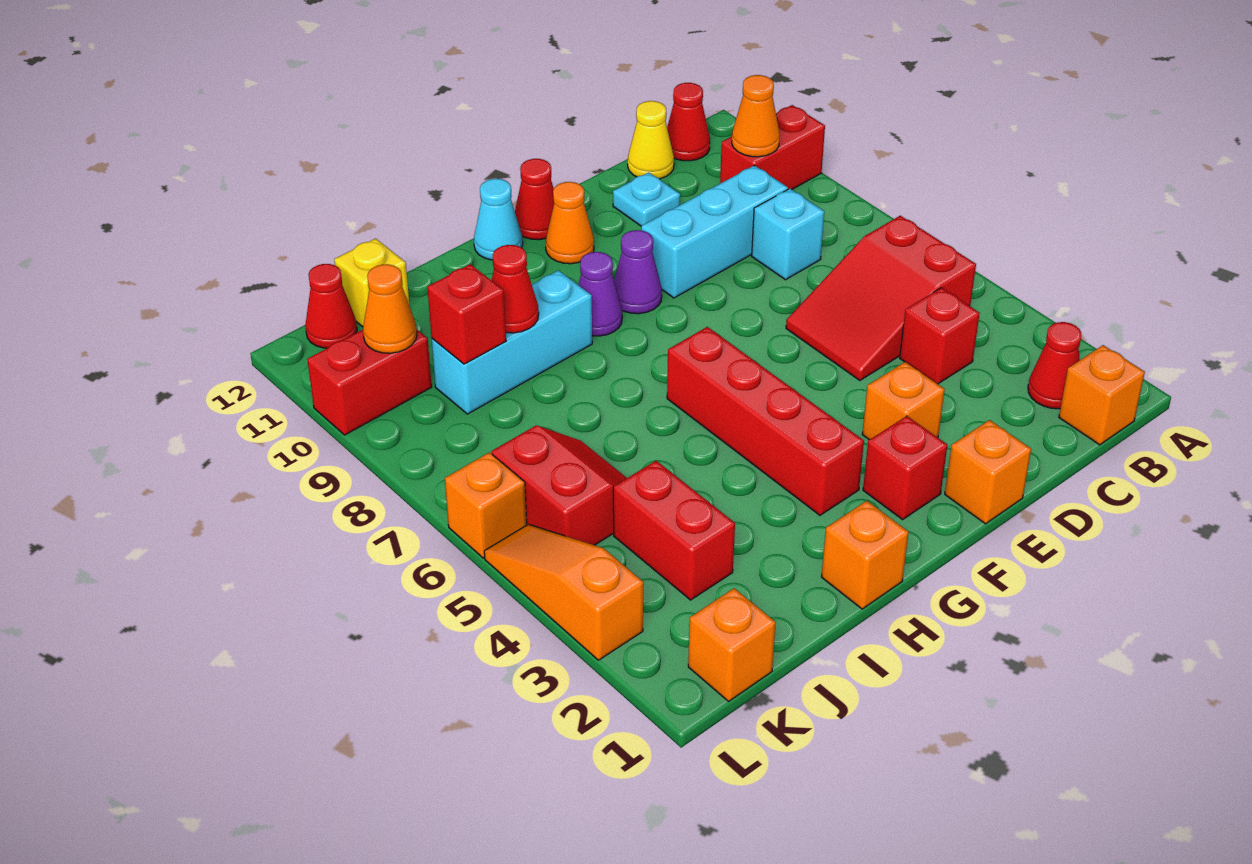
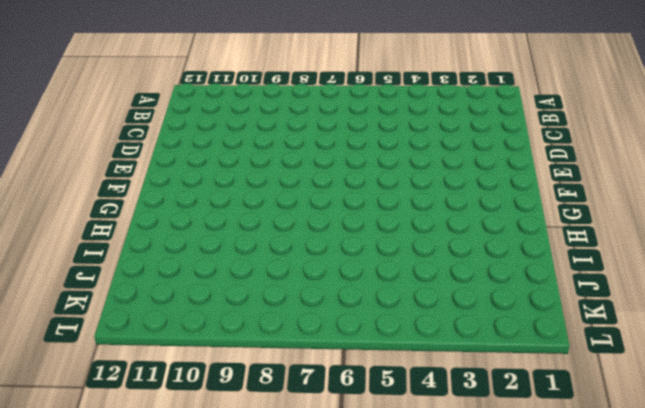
none -> red brick A10:B10 level 1
none -> orange brick B1 level 1
none -> red cone B2 level 1
none -> red slope B5:D6 level 1 top B

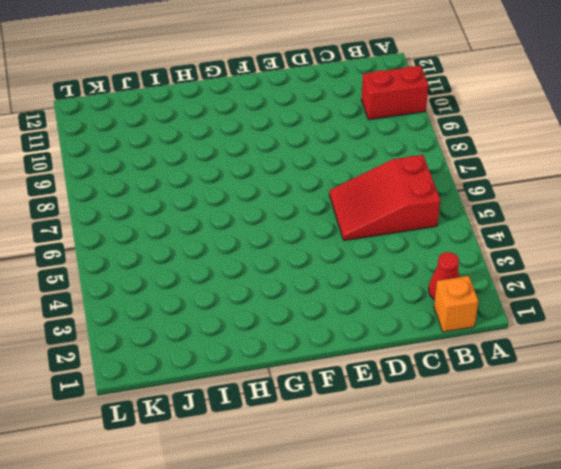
none -> red cone B12 level 1
none -> red brick C4 level 1
none -> cyan brick C8 level 1
none -> cyan brick C9:E9 level 1

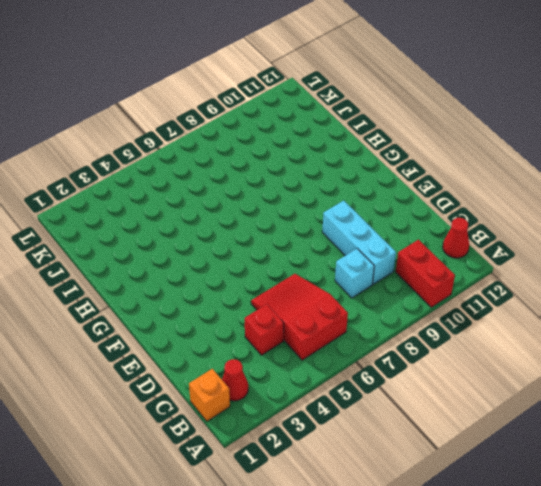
none -> yellow cone C12 level 1
none -> cyan plate D11 level 1
none -> orange brick E1 level 1
none -> orange brick E3 level 1

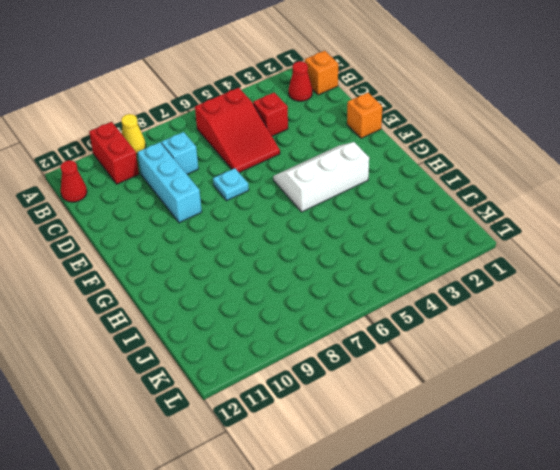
yellow cone A9 level 1 -> yellow cone C12 level 1
cyan plate E7 level 1 -> cyan plate D11 level 1
white slope F3:G5 level 1 top G -> red brick G3:G6 level 1
none -> orange brick E3 level 1
none -> red brick F2 level 1
none -> purple cone F9 level 1
none -> orange cone F11 level 1

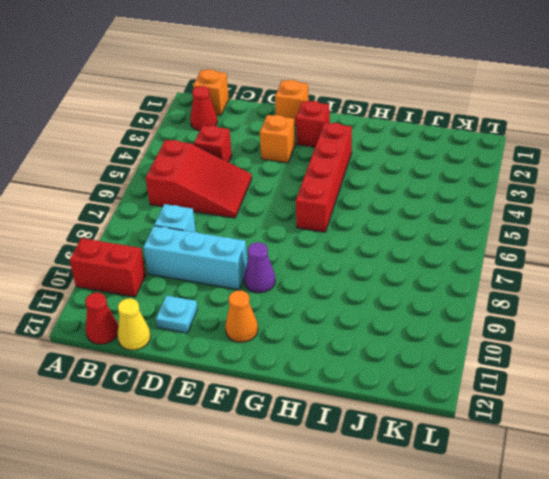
none -> red cone F12 level 1
none -> purple cone G9 level 1
none -> cyan cone G12 level 1
none -> orange brick H1 level 1

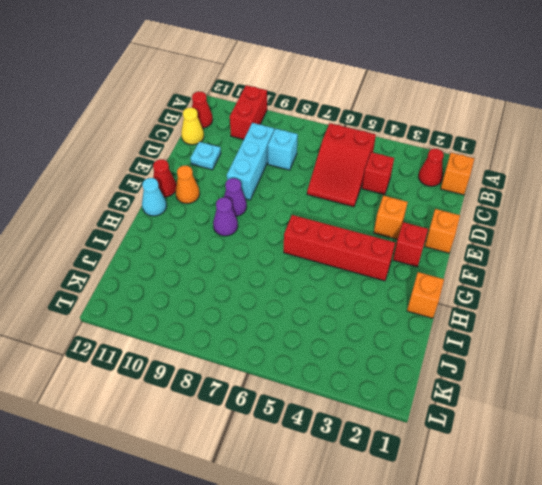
none -> cyan brick H9:J9 level 1
none -> red brick J3:J4 level 1
none -> red slope J5:K6 level 1 top K
none -> yellow brick J12 level 1

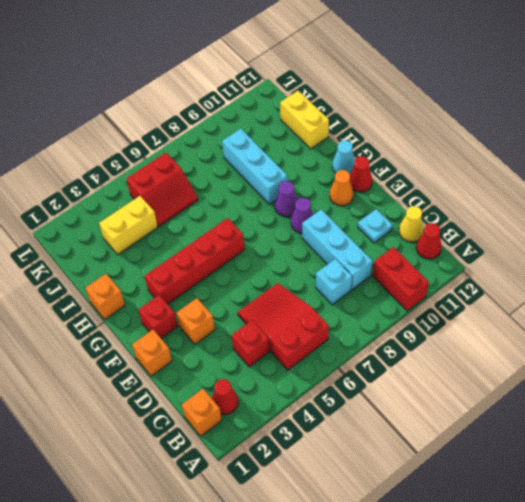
yellow brick I12:J12 level 1 -> yellow brick J12 level 1
yellow brick J3:J4 level 1 -> red brick J3:J4 level 1
none -> orange brick K1 level 1
none -> red brick K10:L10 level 1
none -> red cone K12 level 1
none -> orange slope L3:L5 level 1 top 3

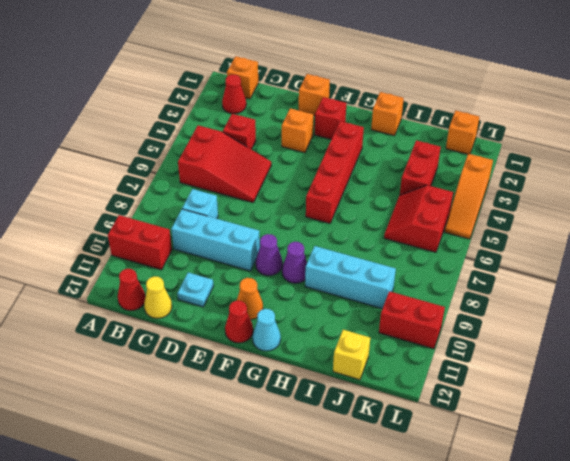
none -> red cone K12 level 1
none -> orange brick L6 level 1
none -> orange cone B10 level 2
none -> red cone I9 level 2

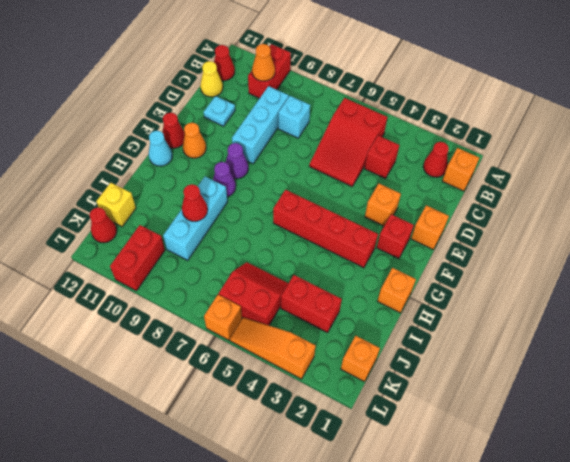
none -> red brick J9 level 2
none -> orange cone K10 level 2

